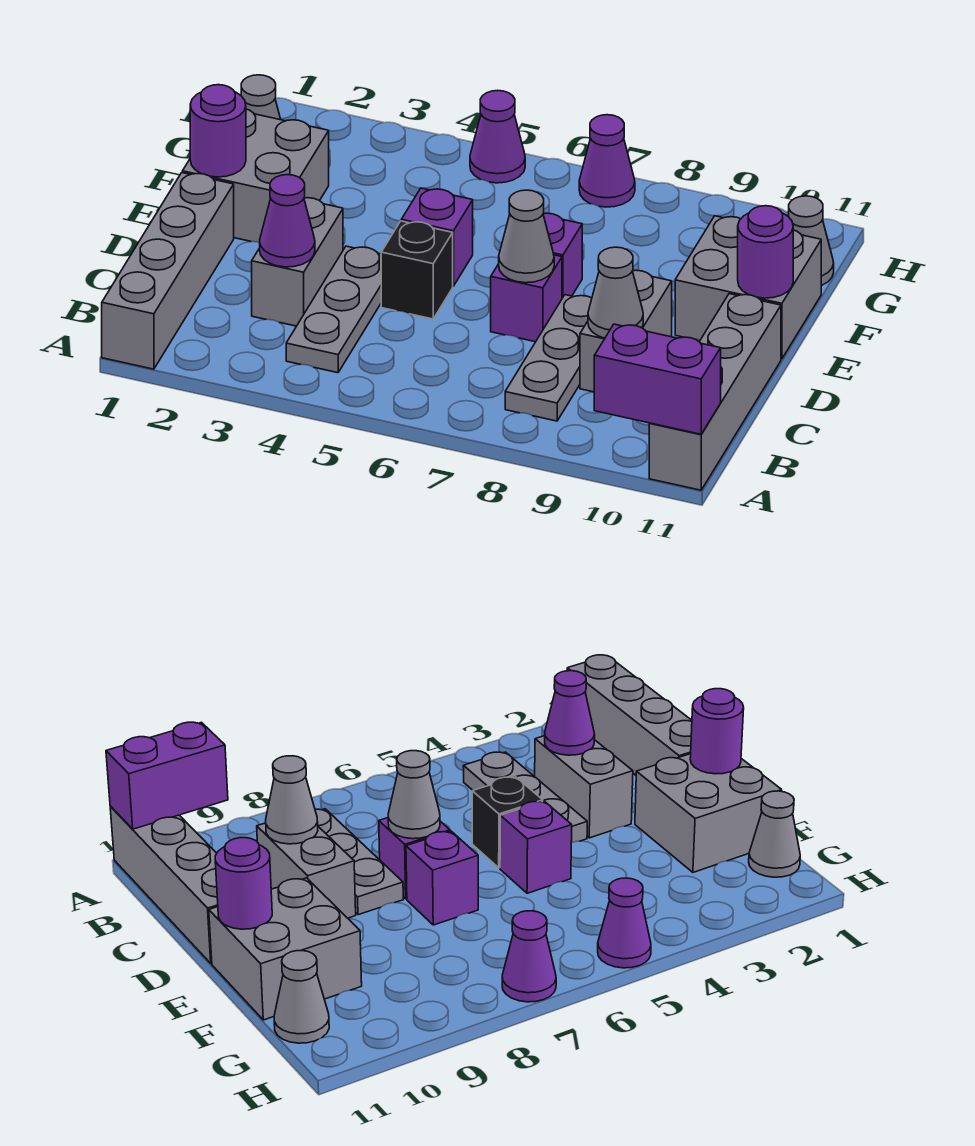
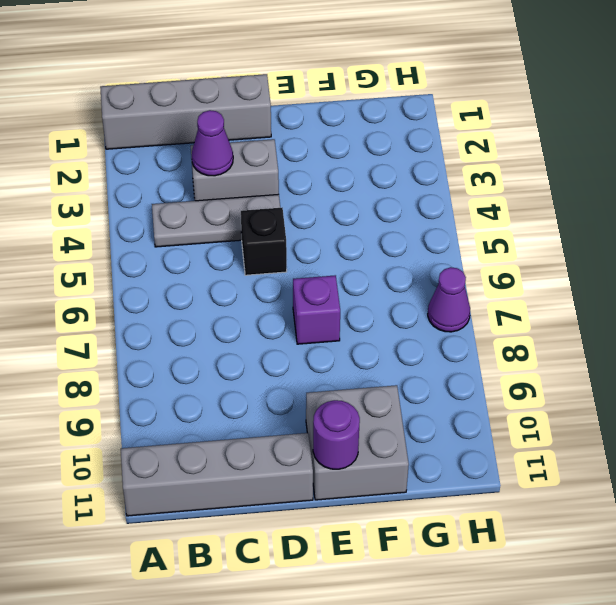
none -> grey plate B8:D8 level 1
none -> grey brick C9:D9 level 1
none -> purple brick D7 level 1

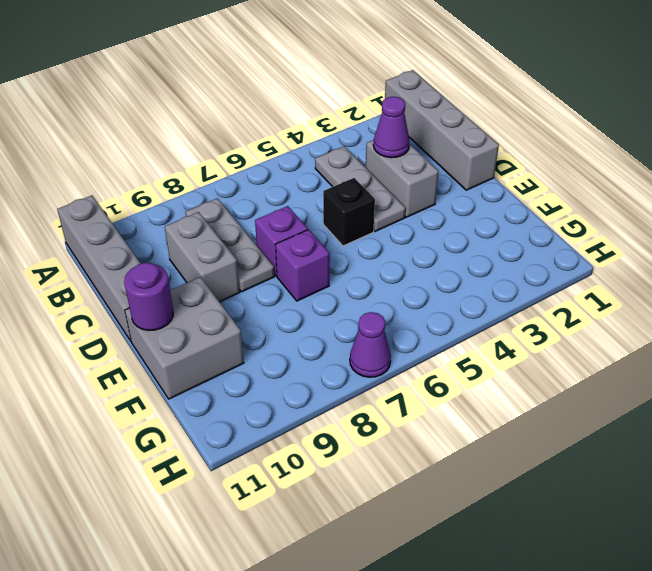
none -> grey brick E1:F2 level 1
none -> purple brick E5 level 1
none -> grey cone G1 level 1

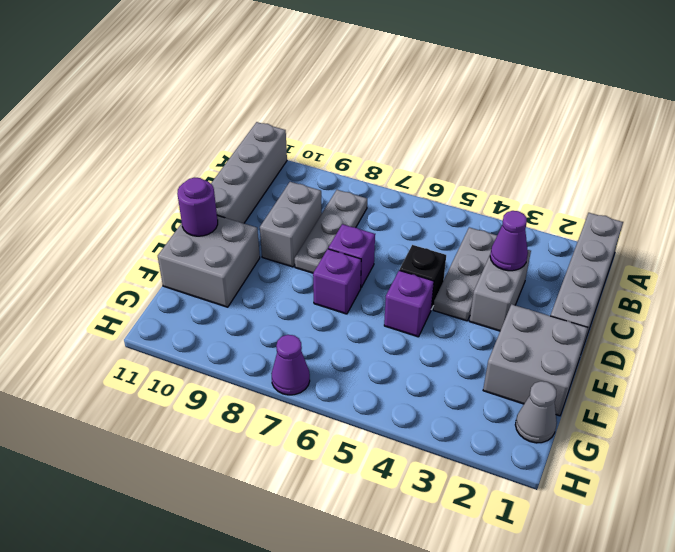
none -> grey cone G11 level 1
none -> purple cone H5 level 1
none -> purple brick A10:A11 level 2

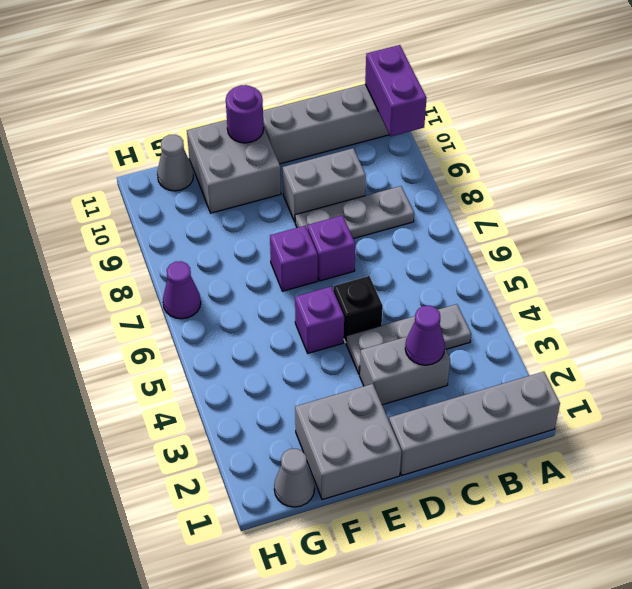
none -> purple cone H5 level 1
none -> grey cone C9 level 2
none -> grey cone D7 level 2

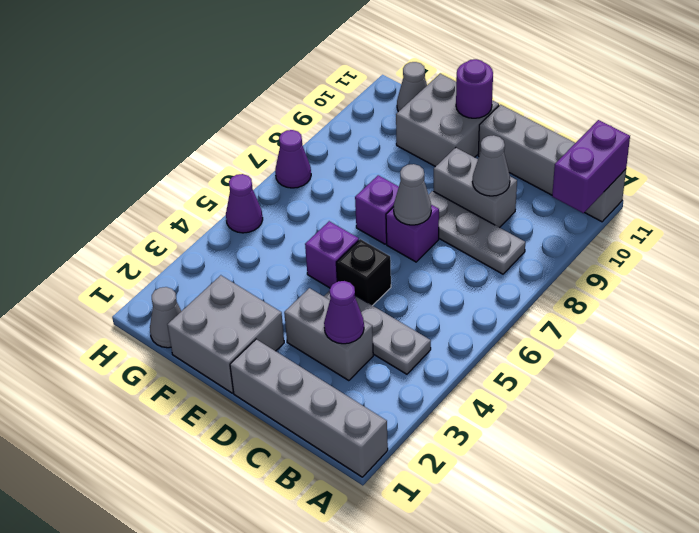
none -> purple round brick E1 level 2

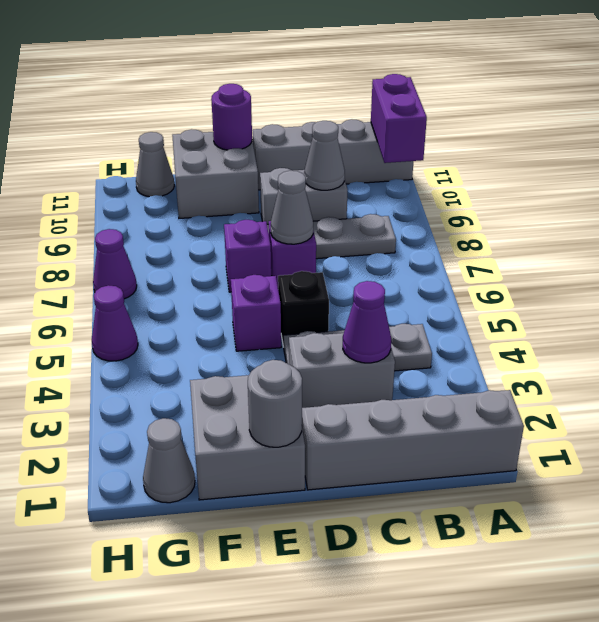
grey round brick E1 level 2 -> purple round brick E1 level 2

